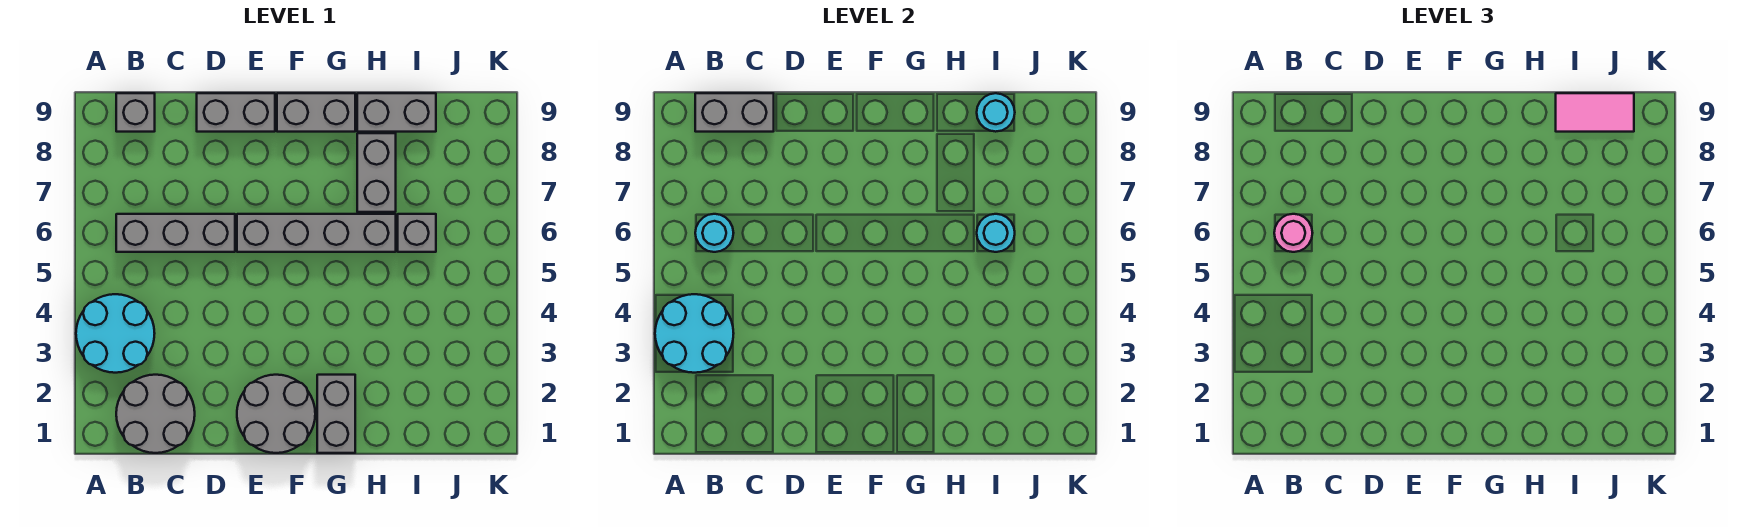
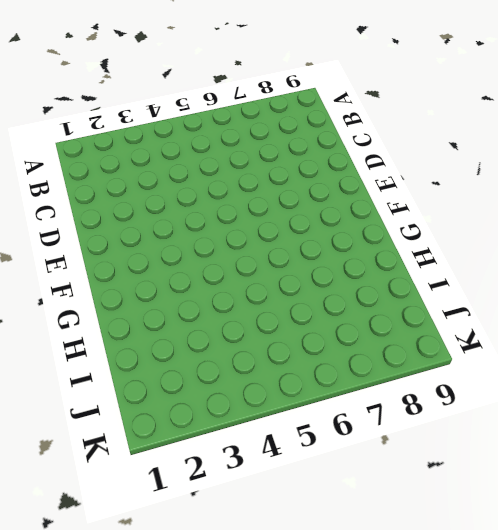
none -> cyan round brick A3:B4 level 1
none -> grey round brick B1:C2 level 1
none -> grey brick B6:D6 level 1

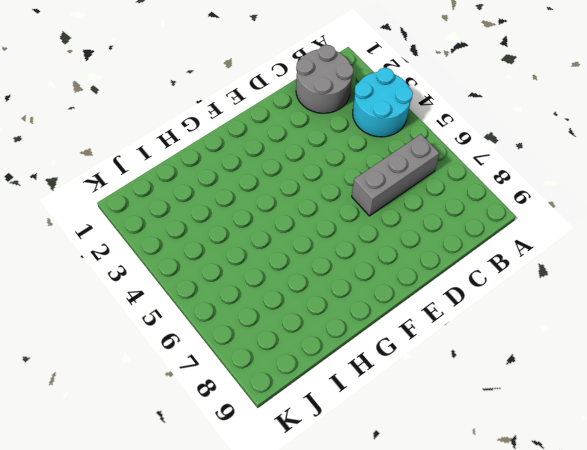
none -> grey brick B9 level 1
none -> grey brick D9:E9 level 1
none -> grey round brick E1:F2 level 1

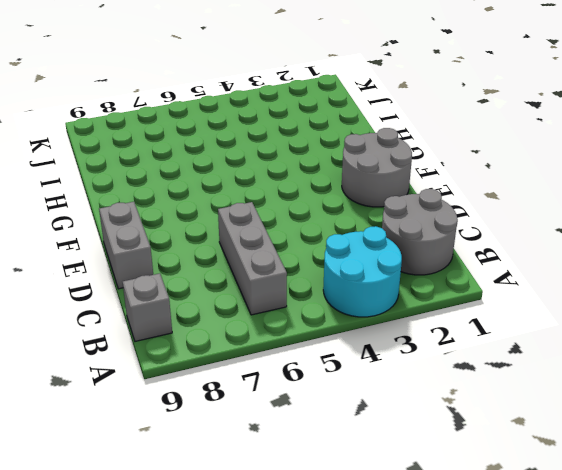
none -> grey brick E6:H6 level 1
none -> grey brick F9:G9 level 1
none -> grey brick G1:G2 level 1

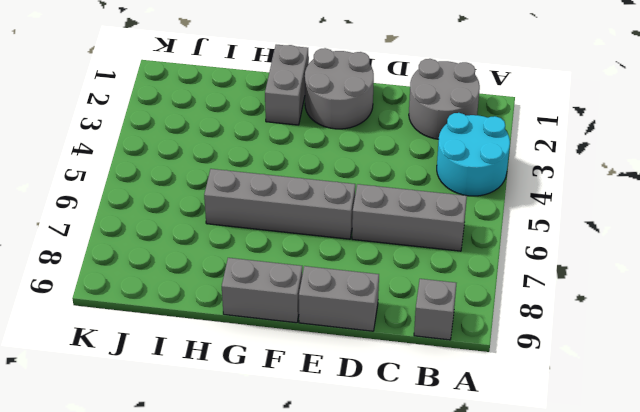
none -> grey brick H7:H8 level 1
none -> grey brick H9:I9 level 1
none -> grey brick I6 level 1

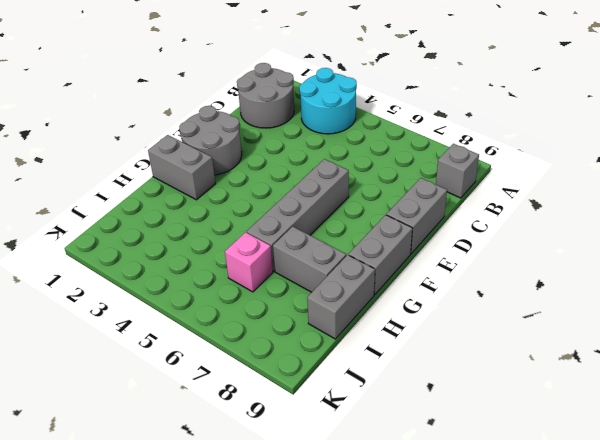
pink brick I6 level 1 -> grey brick I6 level 1
none -> grey brick B6:D6 level 1
none -> cyan round brick A3:B4 level 2
none -> cyan round brick B6 level 2

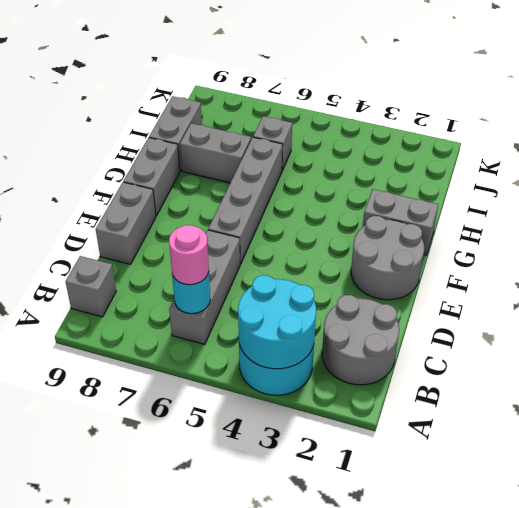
none -> grey brick B9:C9 level 2
none -> cyan round brick I6 level 2
none -> cyan round brick I9 level 2

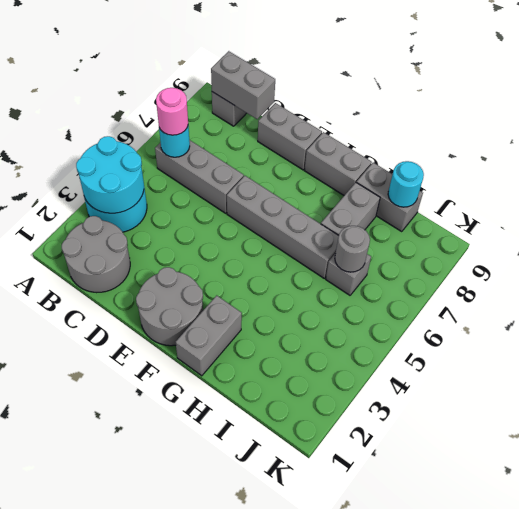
grey round brick I6 level 2 -> cyan round brick I6 level 2
none -> pink tile I9:J9 level 3

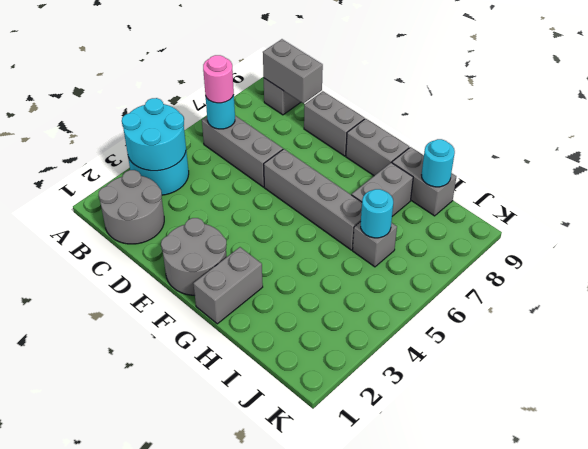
none -> pink tile I9:J9 level 3

